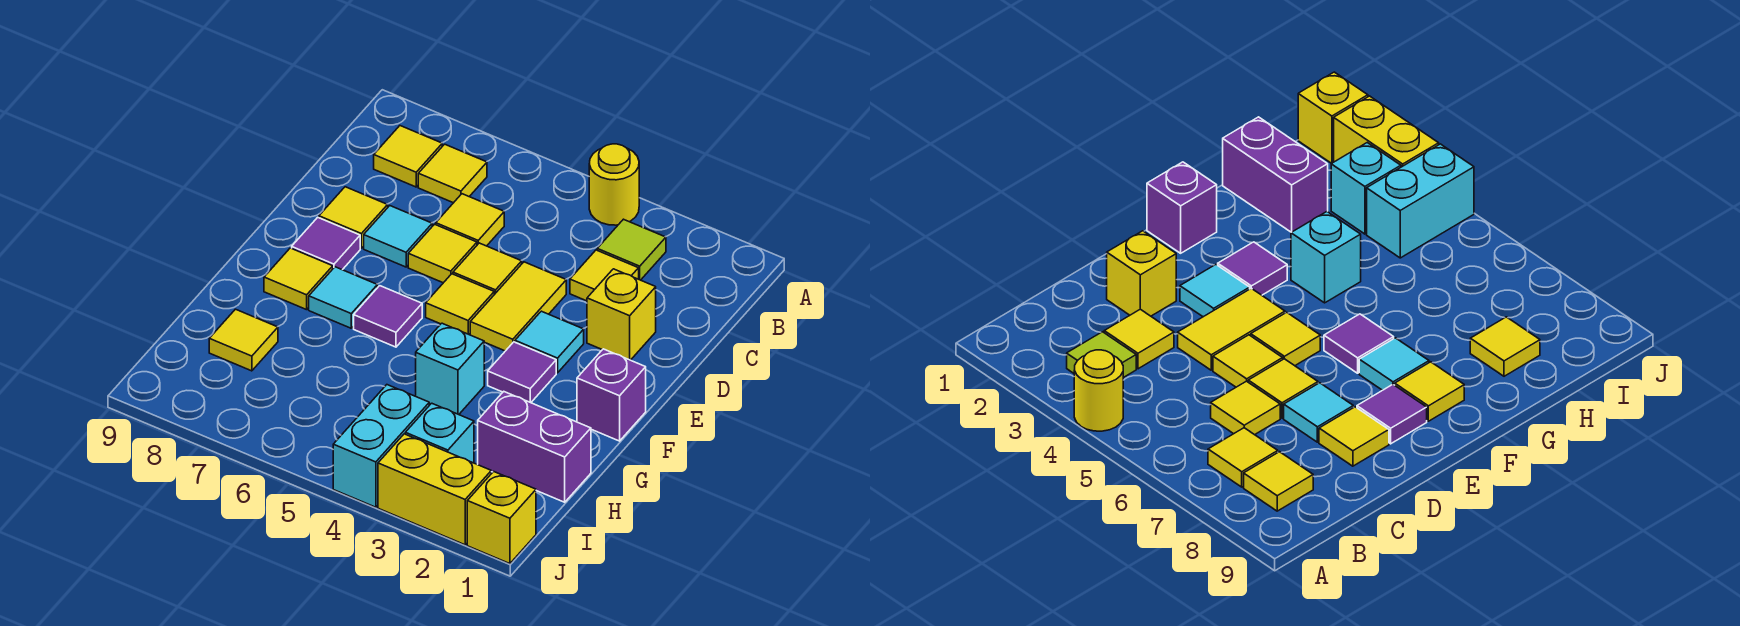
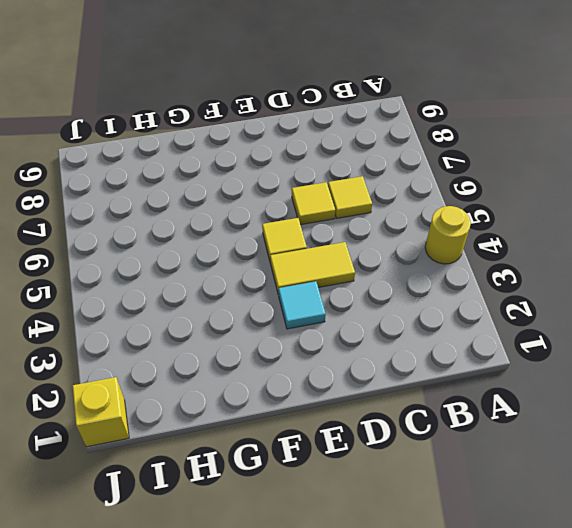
none -> lime tile B3 level 1
none -> yellow tile B7 level 1
none -> yellow tile B8 level 1

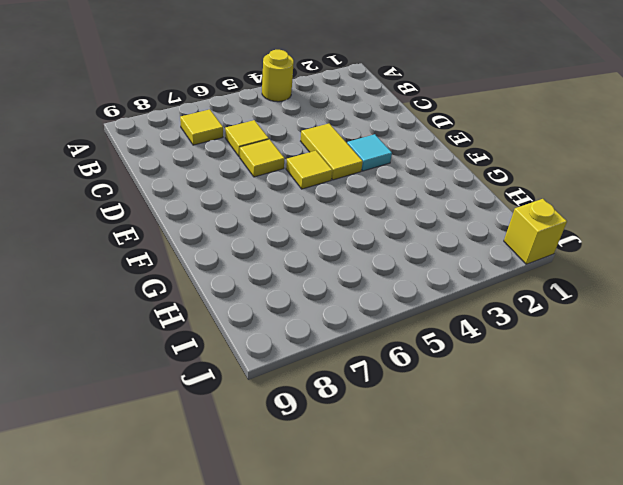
none -> lime tile B3 level 1
none -> yellow tile B8 level 1
none -> yellow tile C3 level 1

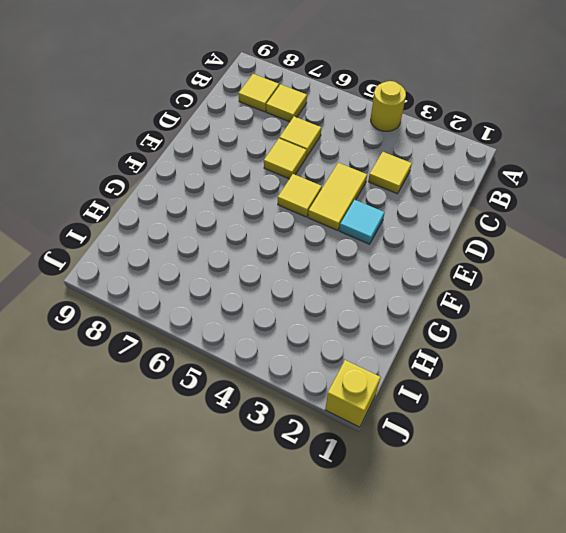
none -> lime tile B3 level 1
none -> yellow brick D2 level 1
none -> yellow tile D5 level 1

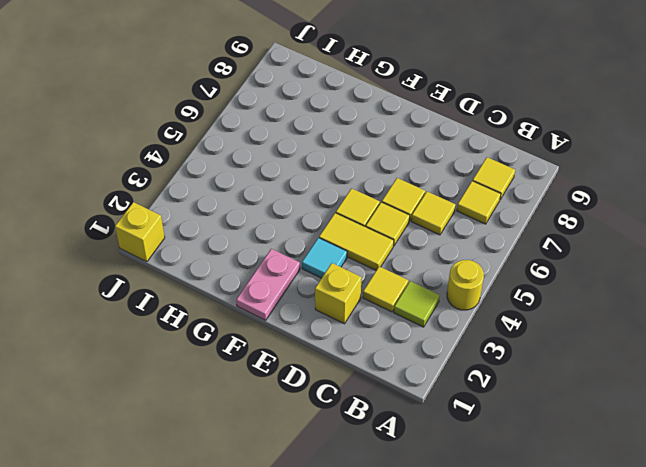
pink plate F1:F2 level 1 -> purple brick F1 level 1
none -> cyan tile D7 level 1
none -> yellow tile D8 level 1
none -> purple tile E8 level 1

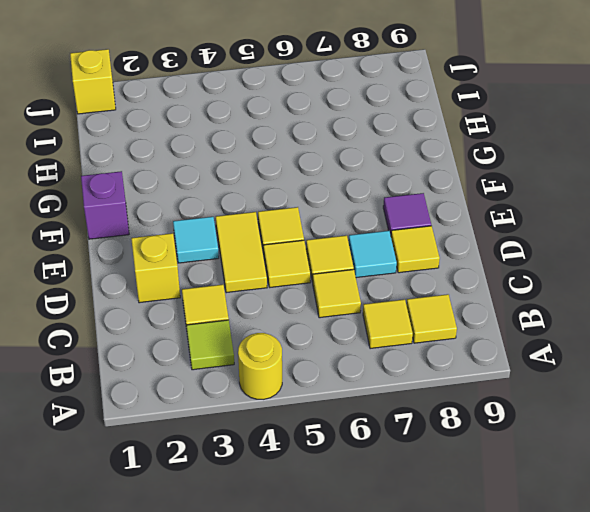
none -> purple tile F3 level 1
none -> purple tile F6 level 1
none -> cyan tile F7 level 1

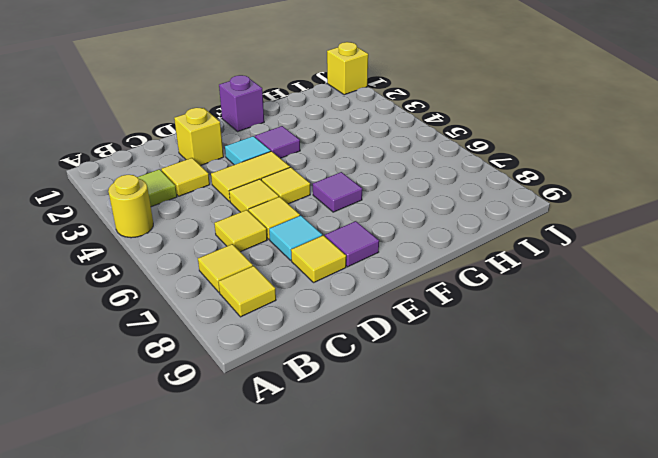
none -> cyan tile F7 level 1
none -> yellow tile F8 level 1
none -> cyan brick G4 level 1

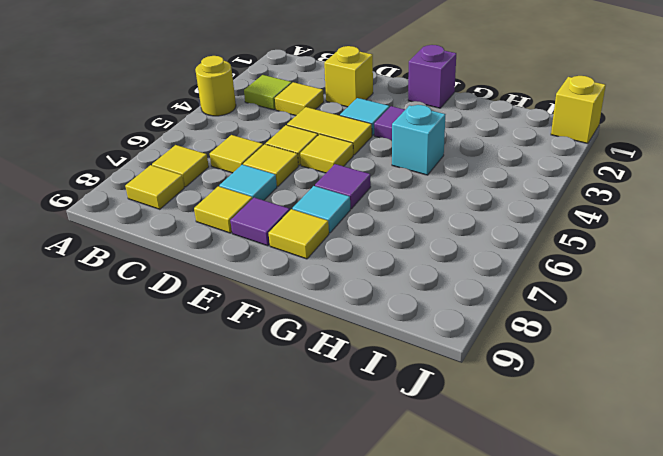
none -> purple brick H1:H2 level 1
none -> yellow tile H8 level 1
none -> cyan brick I3 level 1

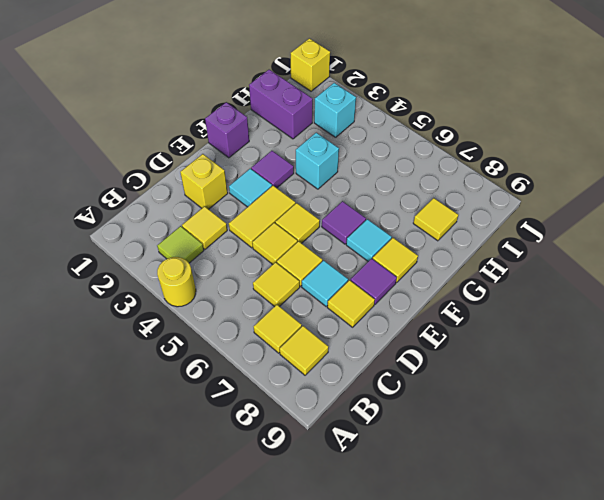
none -> cyan brick I4:J4 level 1
none -> yellow brick J2:J3 level 1

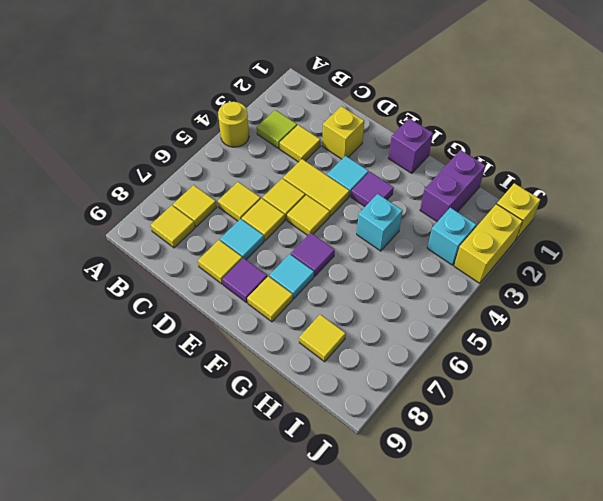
none -> cyan brick I4:J4 level 1

